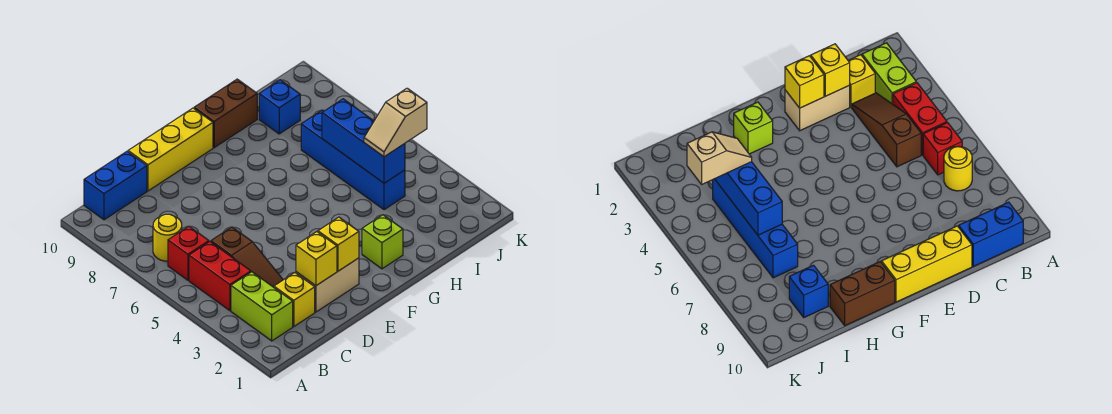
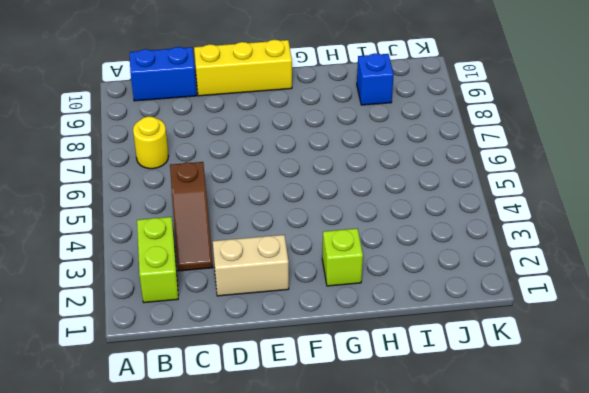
none -> red brick B4:B5 level 1
none -> red brick B6 level 1
none -> yellow brick C2 level 1

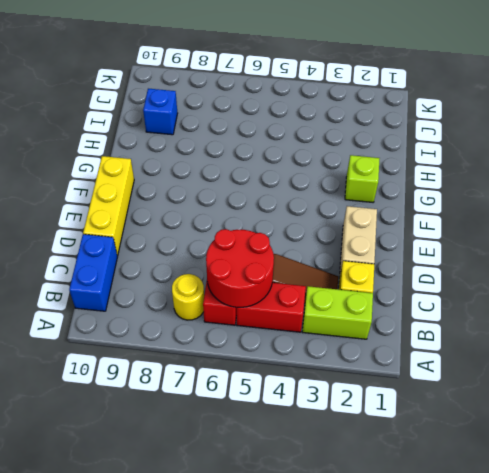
red round brick B5:C6 level 2 -> none
none -> brown brick G10:H10 level 1
none -> blue brick I4:I7 level 1
none -> yellow brick D2 level 2

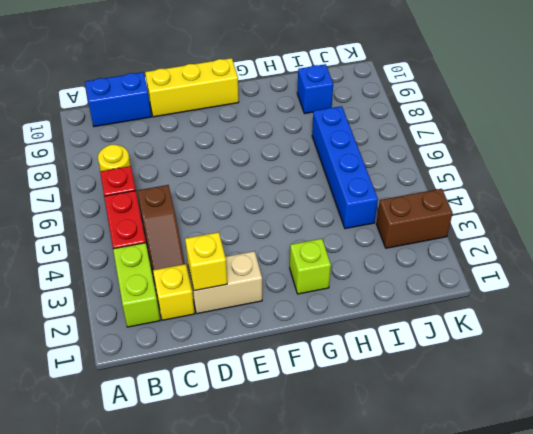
brown brick J3:K3 level 1 -> brown brick G10:H10 level 1
none -> yellow brick E2 level 2
none -> blue brick I4:I6 level 2
none -> tan slope I4:J4 level 3 top J

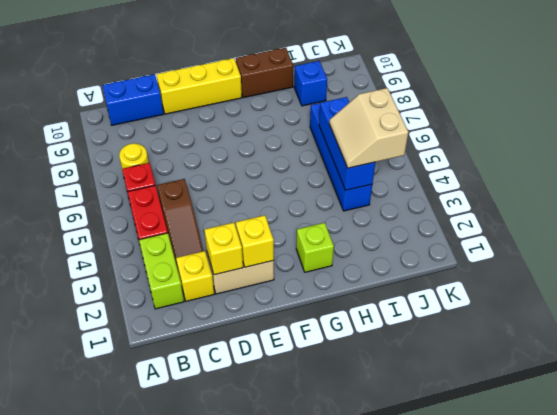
tan slope I4:J5 level 3 top J -> tan slope I4:J4 level 3 top J

